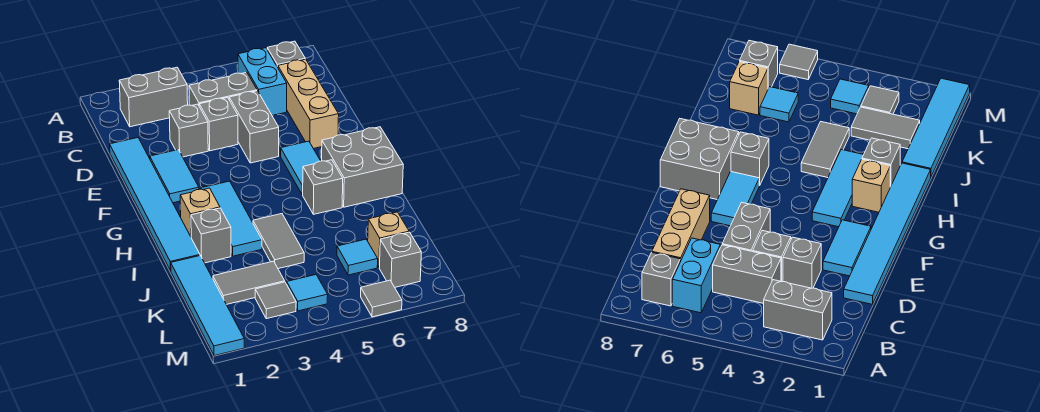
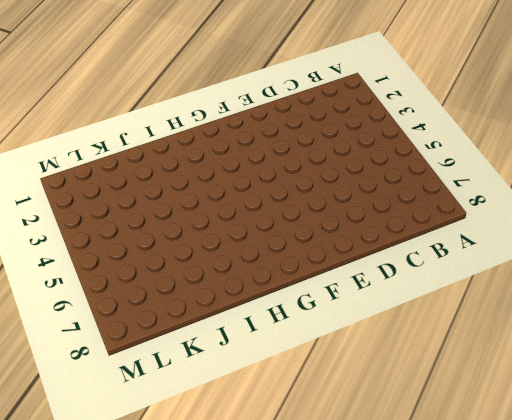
none -> grey brick B2:B3 level 1
none -> cyan brick B6:C6 level 1
none -> grey brick B7 level 1

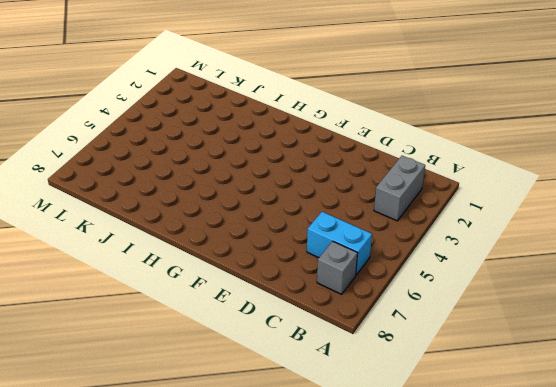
none -> grey brick C4:C5 level 1
none -> tan brick C7:E7 level 1
none -> cyan tile D1:I1 level 1

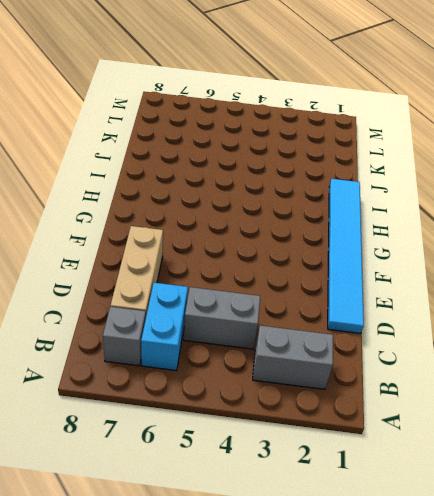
none -> grey brick D3 level 1
none -> grey brick D4 level 1
none -> grey brick D5:E5 level 1

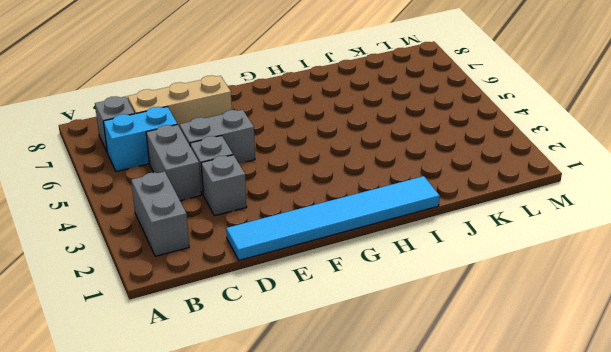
none -> cyan tile E2:F2 level 1
none -> cyan tile F6:G6 level 1
none -> cyan tile G3:I3 level 1

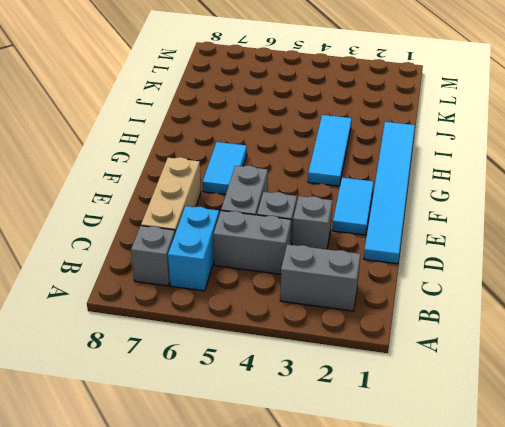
none -> grey brick G7:H8 level 1
none -> tan brick H2 level 1
none -> grey brick H6 level 1

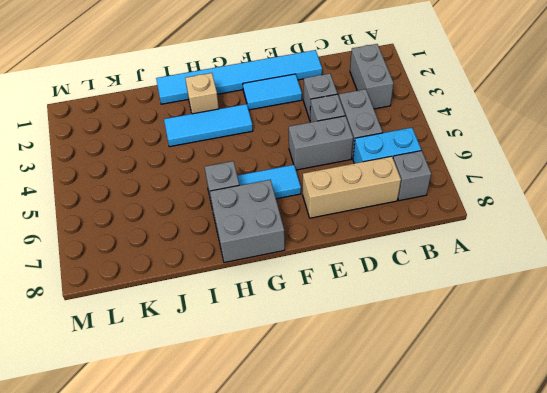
none -> grey brick I2 level 1
none -> grey tile I4:J4 level 1
none -> cyan tile J1:M1 level 1

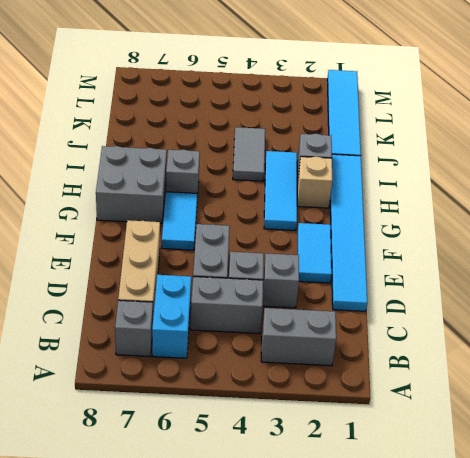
none -> grey tile K2:K3 level 1
none -> cyan tile K6 level 1
none -> tan brick K7 level 1

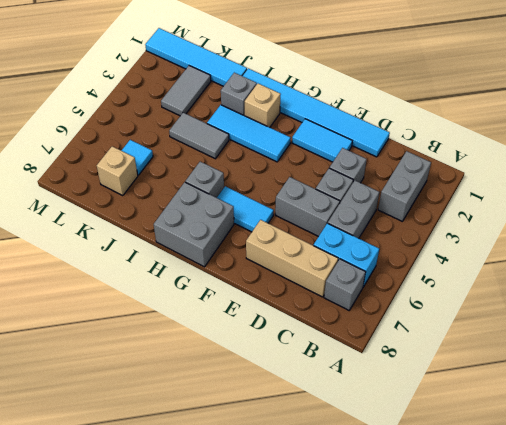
none -> grey tile L3 level 1
none -> cyan tile L4 level 1
none -> grey brick L7 level 1

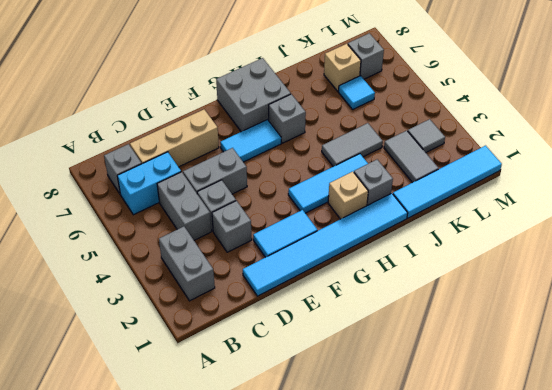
none -> cyan tile L4 level 1
none -> grey tile M6 level 1

